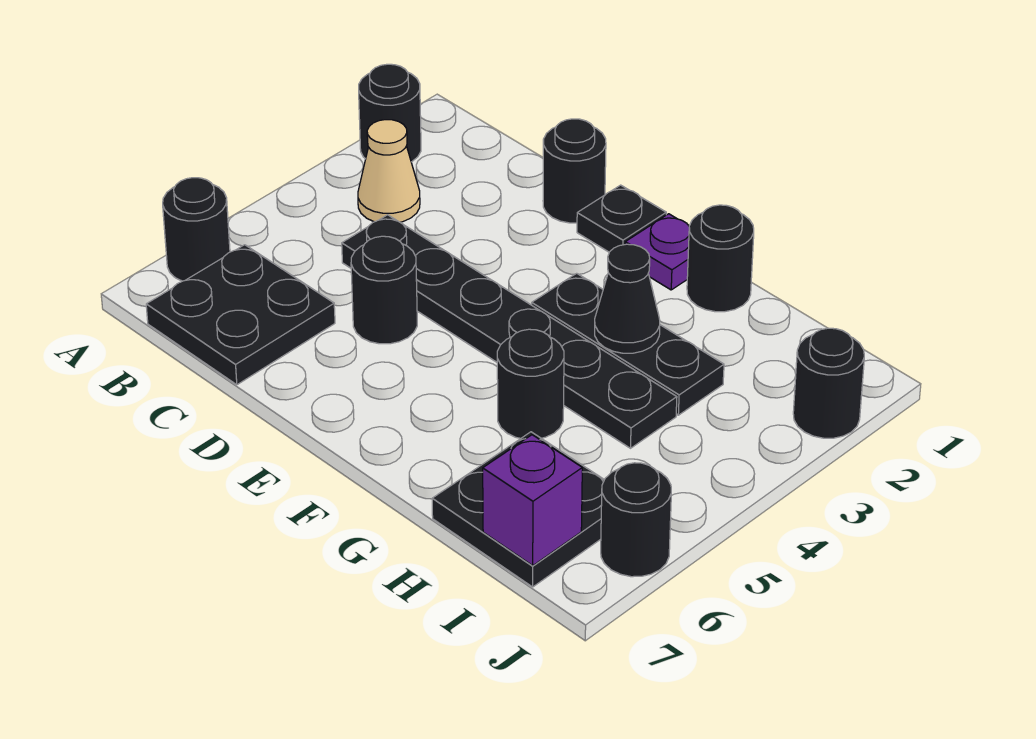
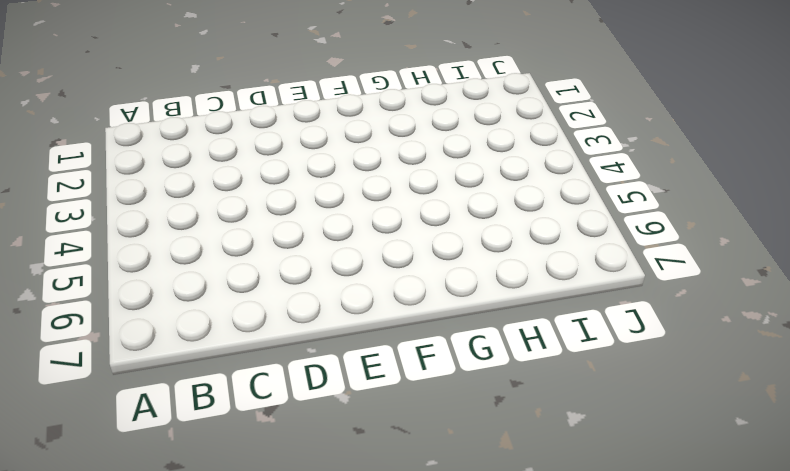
none -> black round brick A2 level 1
none -> black round brick A6 level 1
none -> tan cone B3 level 1

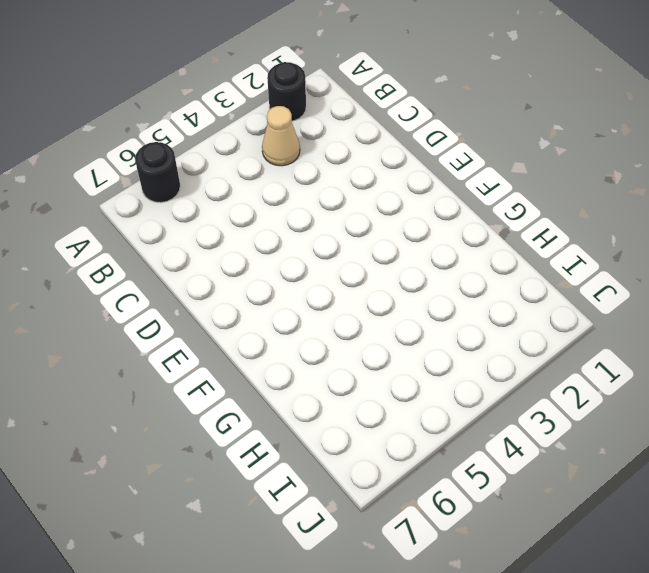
none -> black plate B6:C7 level 1
none -> black plate C4:H4 level 1
none -> black round brick D1 level 1

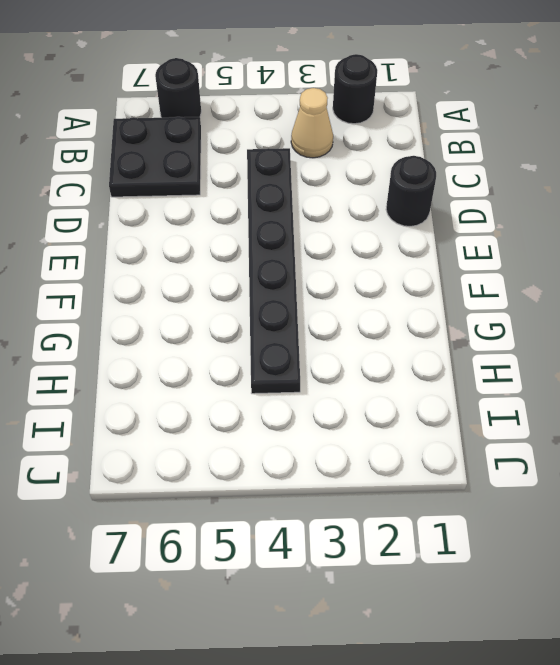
none -> black round brick D5 level 1
none -> black plate E1 level 1
none -> purple plate F1 level 1

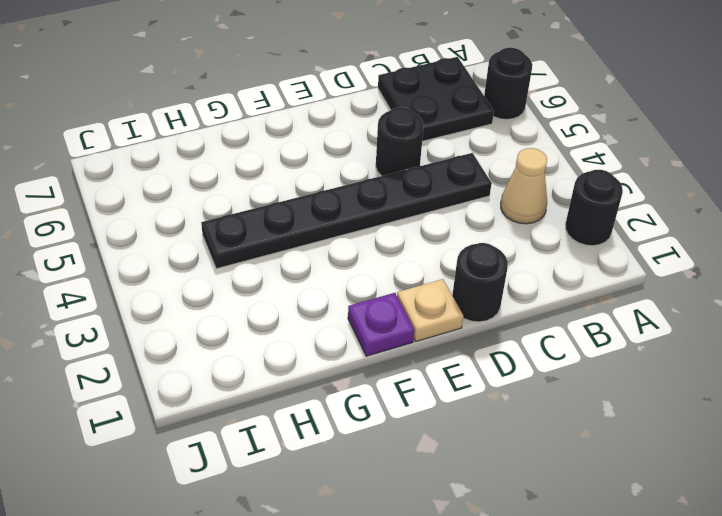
tan plate E1 level 1 -> black plate E1 level 1
none -> black plate F3:H3 level 1
none -> black round brick G1 level 1
none -> black round brick G5 level 1

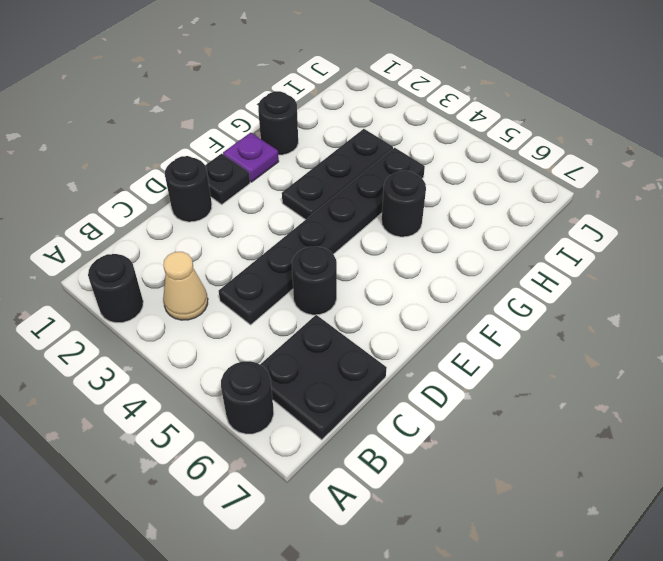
none -> black plate H6:I7 level 1
none -> black round brick J2 level 1
none -> black round brick J6 level 1

